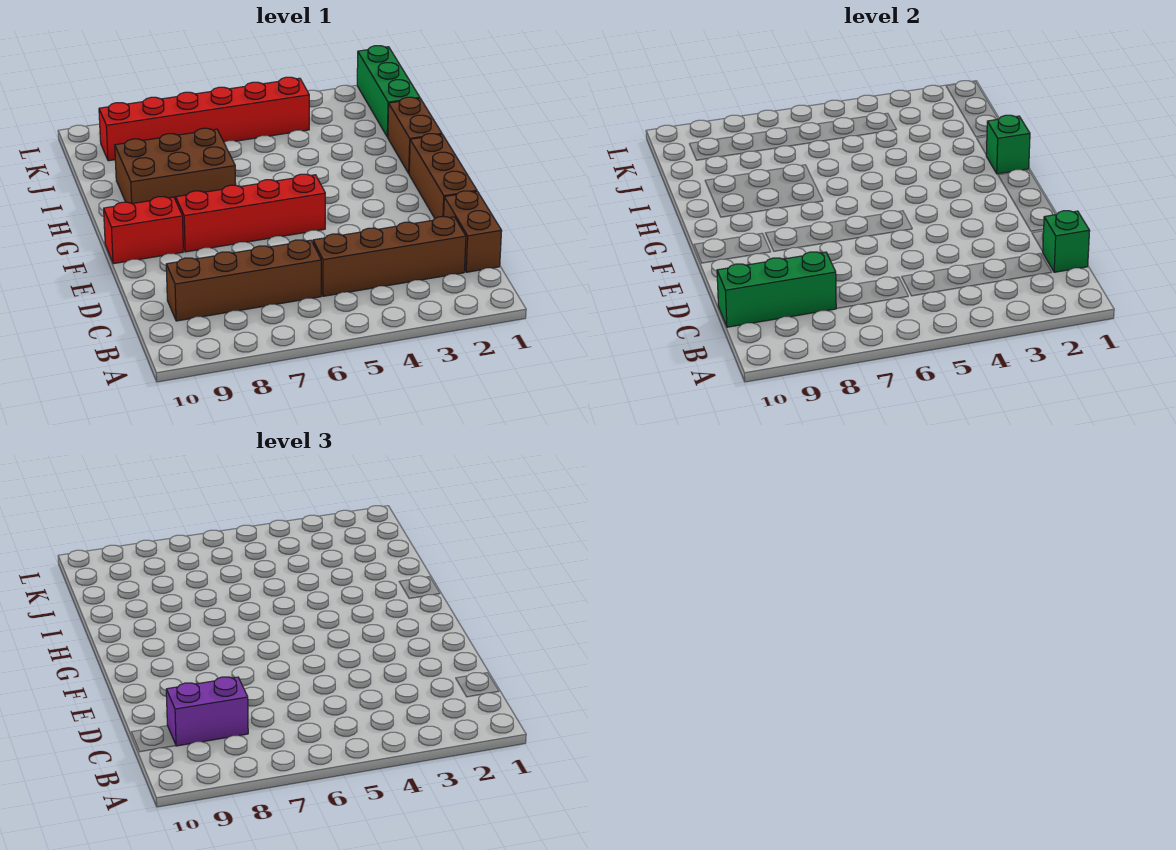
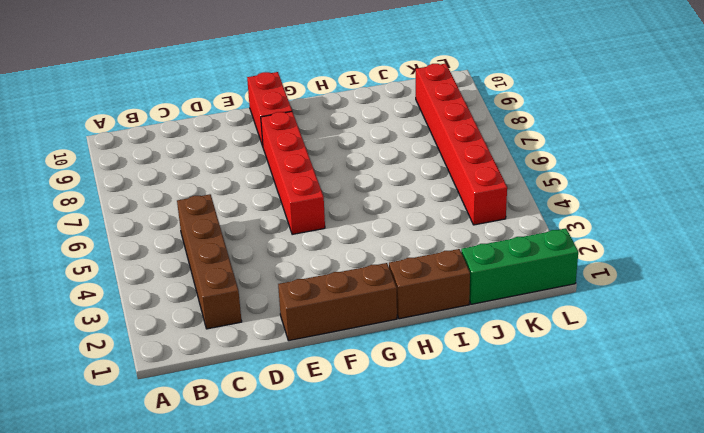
none -> brown brick C1:D1 level 1
none -> brown brick C6:C9 level 1
none -> brown brick H7:I9 level 1

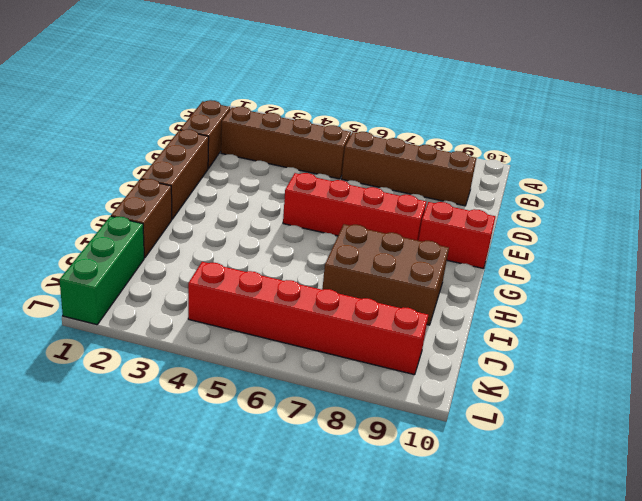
none -> green brick C1 level 2
none -> green brick C8:C10 level 2
none -> green brick H1 level 2

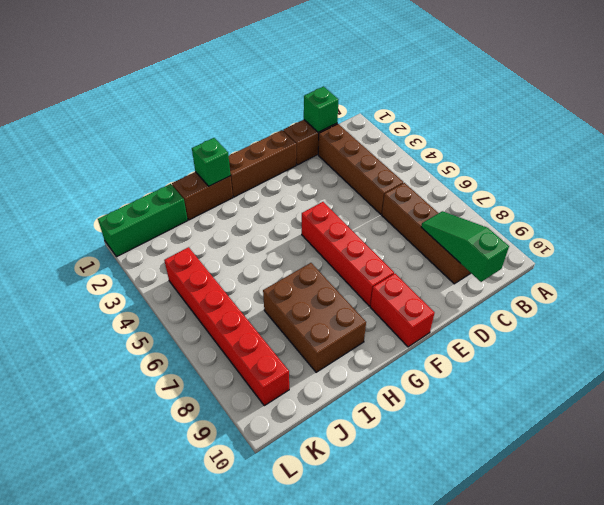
green slope C8:C10 level 2 top 10 -> green brick C8:C10 level 2
none -> purple brick C8:C9 level 3

